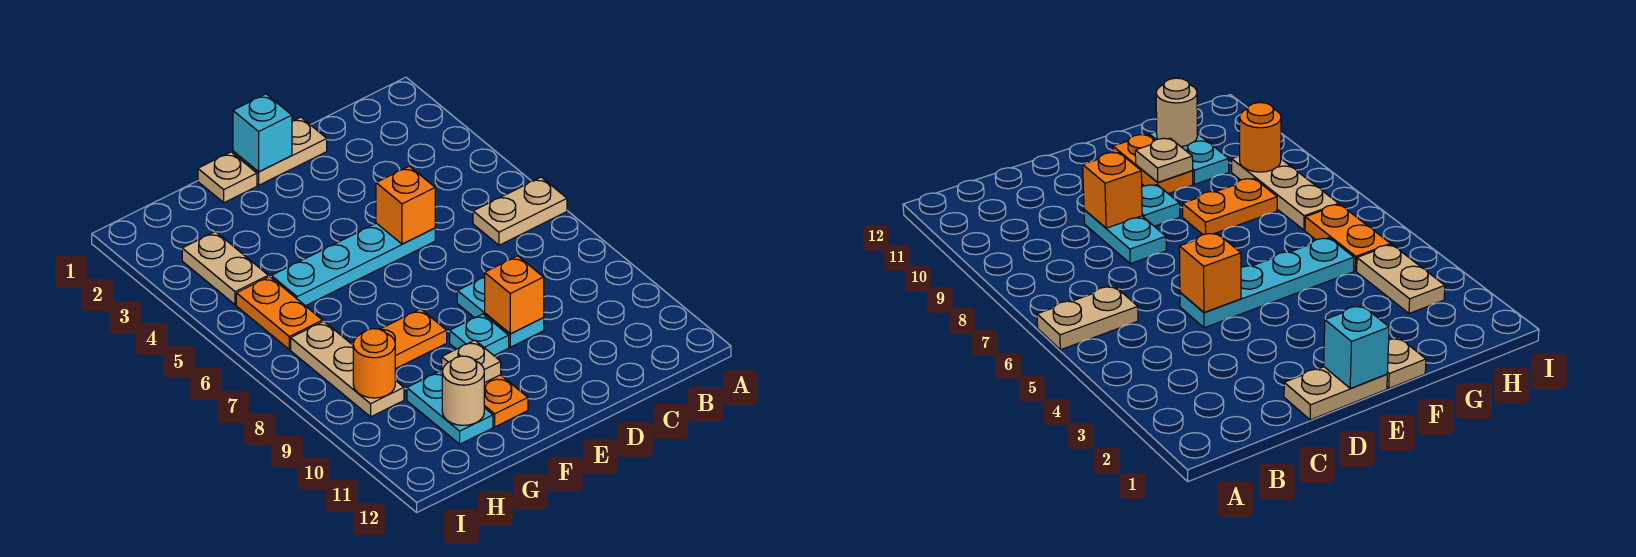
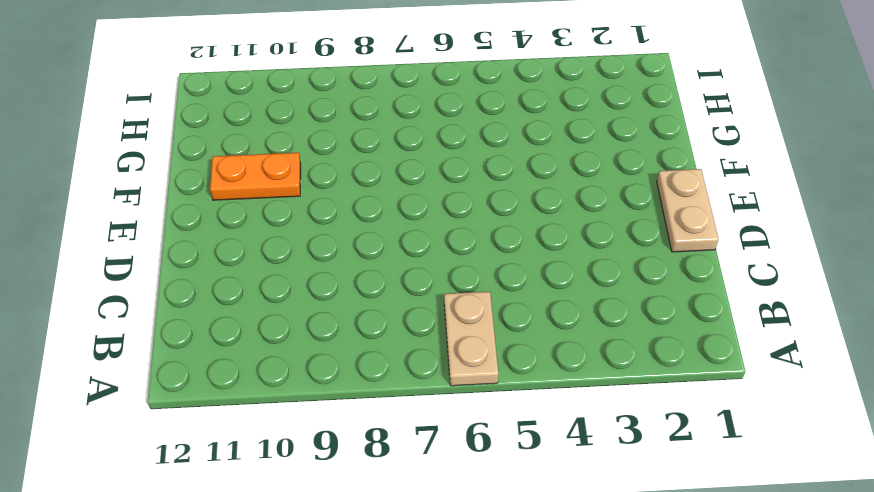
none -> cyan plate D5:G5 level 1
none -> cyan plate D8:D9 level 1
none -> cyan plate E9 level 1

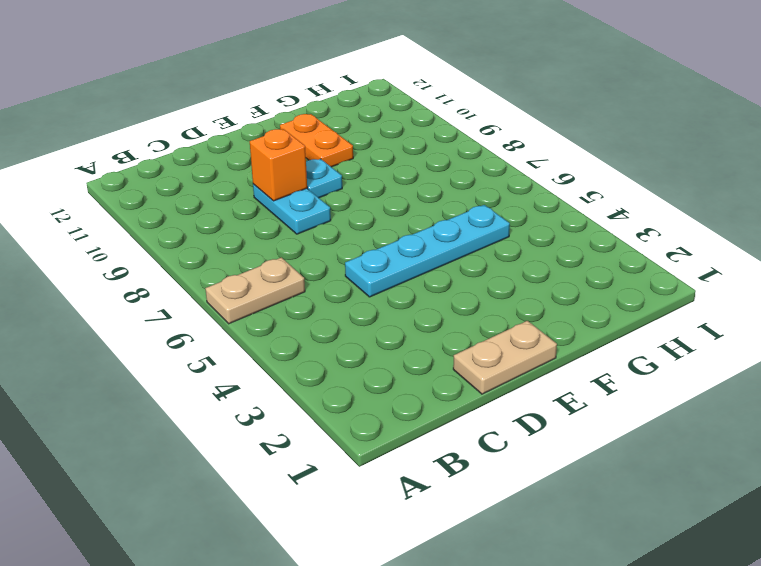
none -> tan plate F1 level 1
none -> orange plate F8:G8 level 1
none -> cyan plate G10:G11 level 1

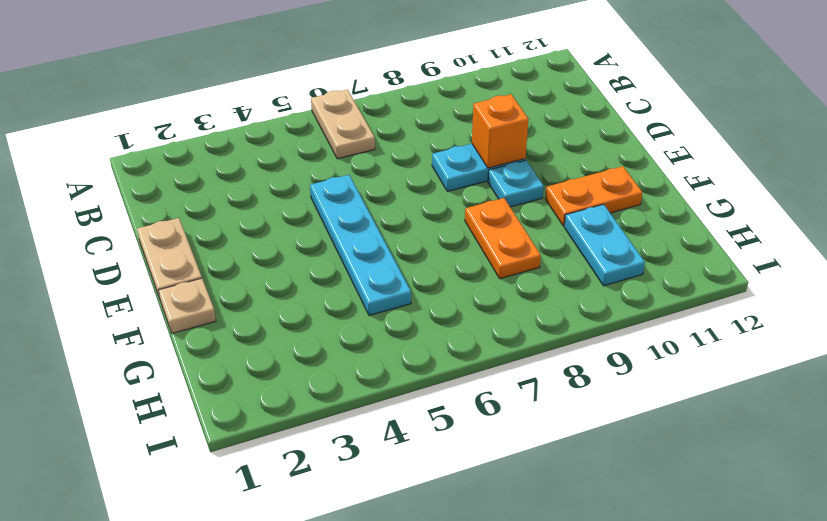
cyan plate G10:H10 level 1 -> cyan plate G10:G11 level 1
none -> tan plate H3:H4 level 1
none -> orange plate H5:H6 level 1
none -> tan plate H7:H9 level 1

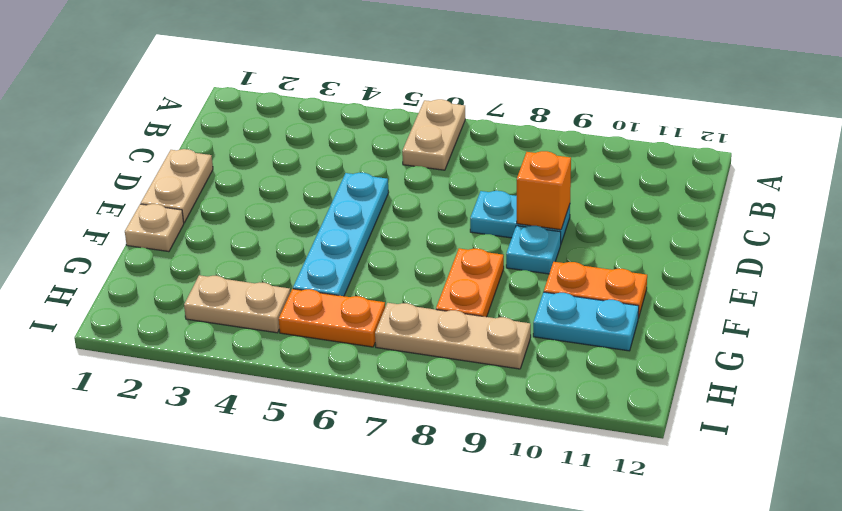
none -> orange brick D5 level 2
none -> cyan brick E1 level 2
none -> tan plate F10 level 2

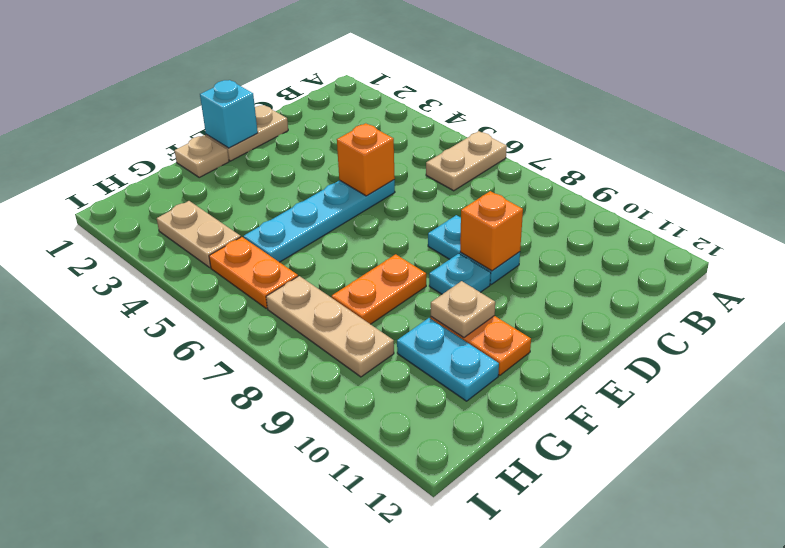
none -> tan round brick G11 level 2
none -> orange round brick H9 level 2

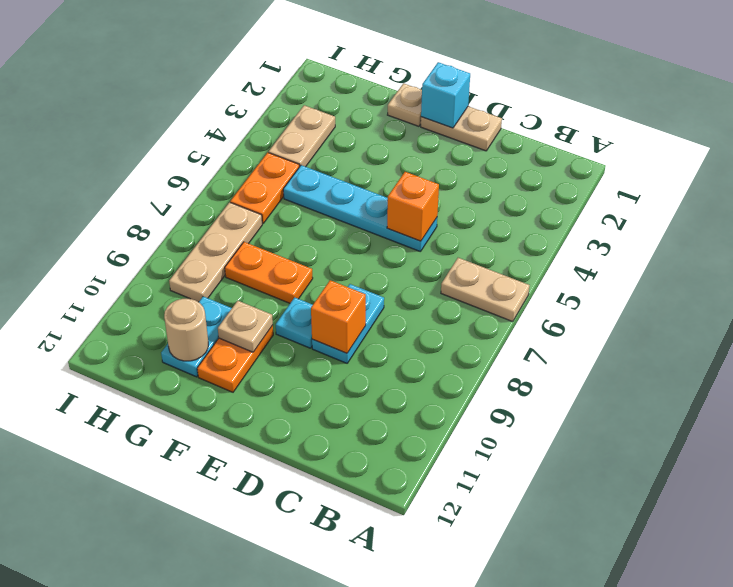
none -> orange round brick H9 level 2

